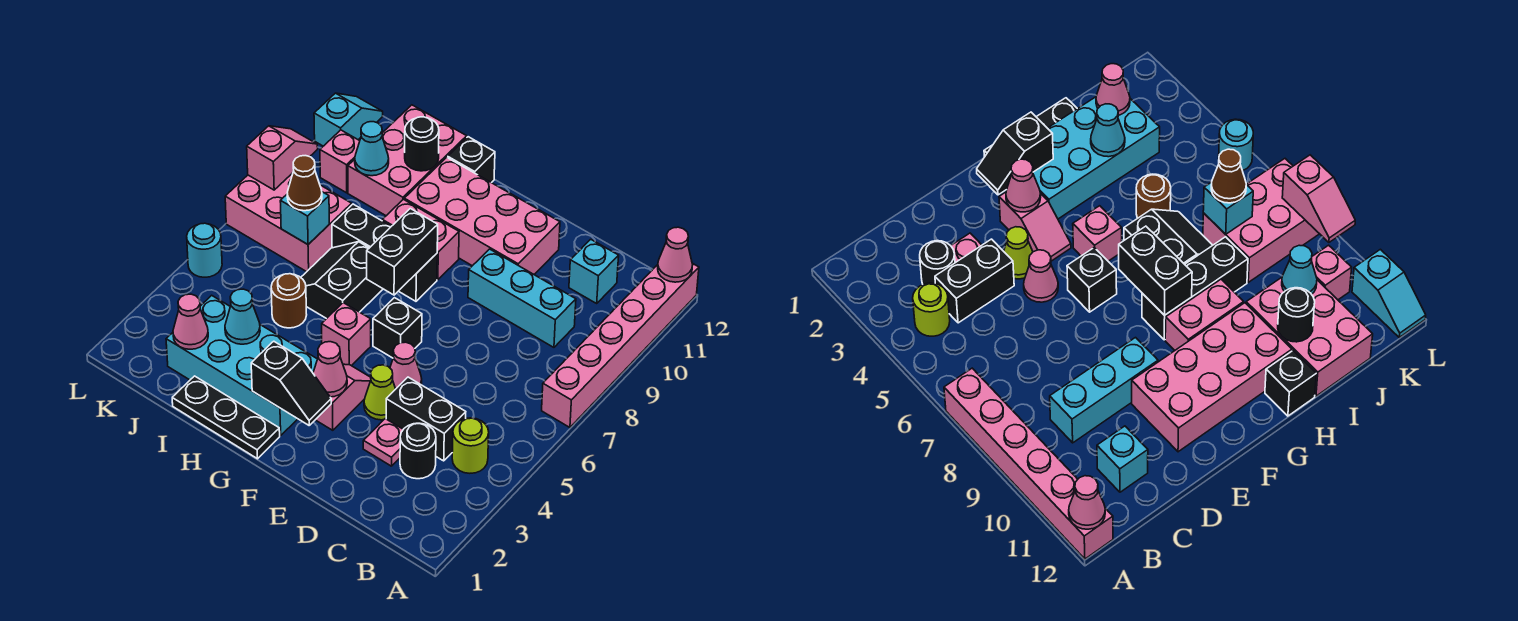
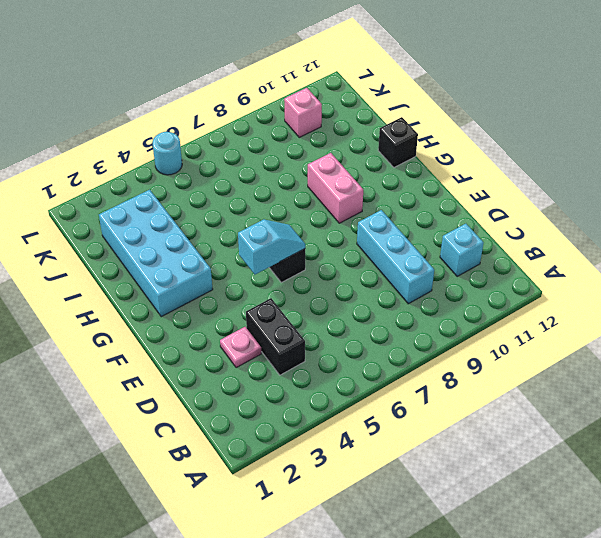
cyan slope F5:F6 level 2 top 5 -> cyan slope L11:L12 level 1 top 11
none -> pink brick A7:A12 level 1
none -> lime round brick B4 level 1
none -> black round brick C3 level 1
none -> lime cone E4 level 1

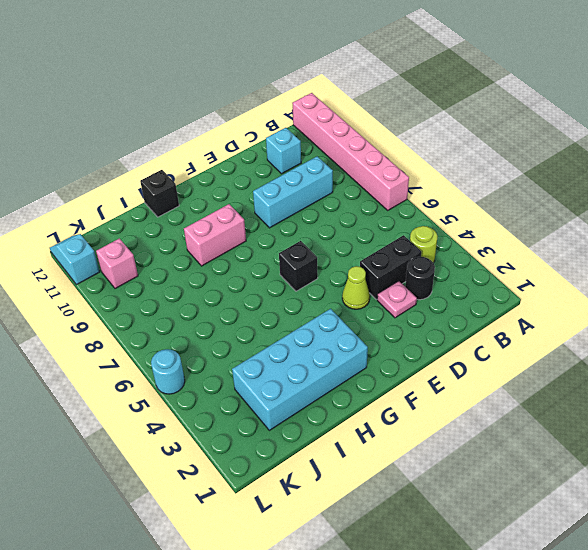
none -> pink cone E5 level 1
none -> pink brick E10:H11 level 1
none -> pink slope F3:F4 level 1 top 3
none -> black plate G1:I1 level 1

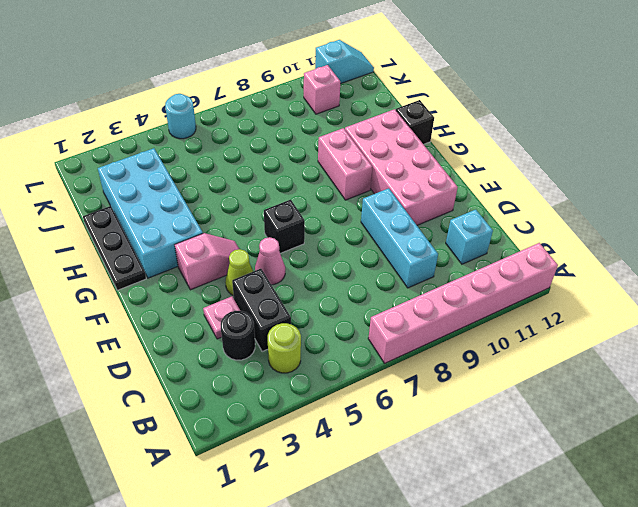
none -> pink brick G5 level 1
none -> black brick G8:I8 level 1
none -> black slope H6:I7 level 1 top H
none -> brown round brick I5 level 1

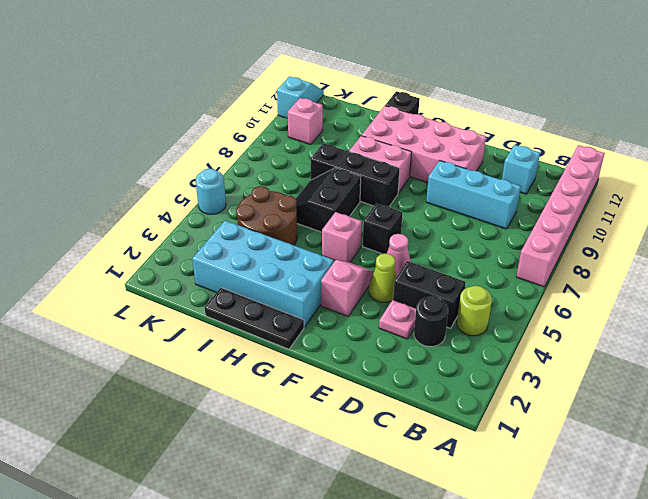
brown round brick I4:J5 level 1 -> brown round brick I5 level 1
none -> pink brick I10:J12 level 1
none -> pink brick J7:L8 level 1
none -> pink cone A12 level 2
none -> black slope F2:G2 level 2 top G

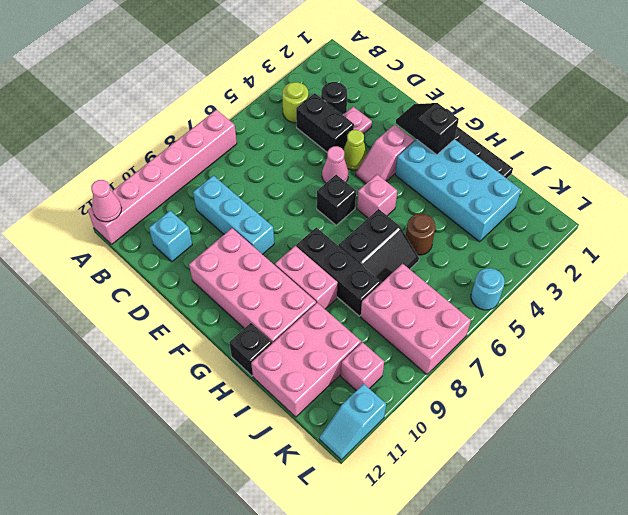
none -> pink cone F3 level 2
none -> black brick G7:G8 level 2
none -> cyan cone I3 level 2
none -> black round brick I11 level 2

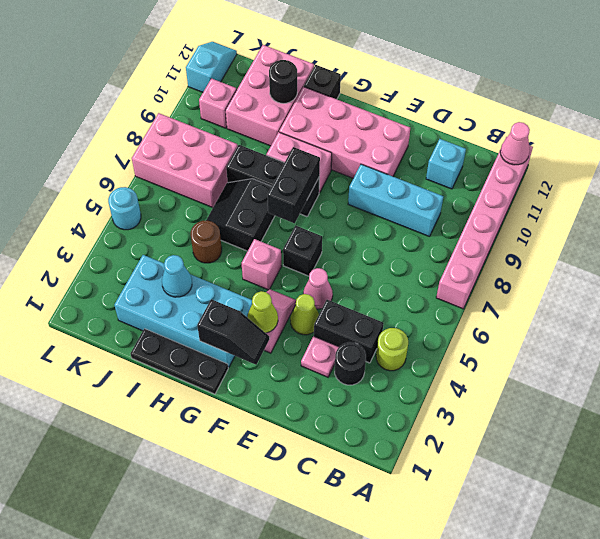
lime cone F3 level 2 -> pink cone F3 level 2
none -> pink cone J2 level 2
none -> cyan brick J7 level 2
none -> cyan cone J10 level 2
none -> pink slope L8:L9 level 2 top 8

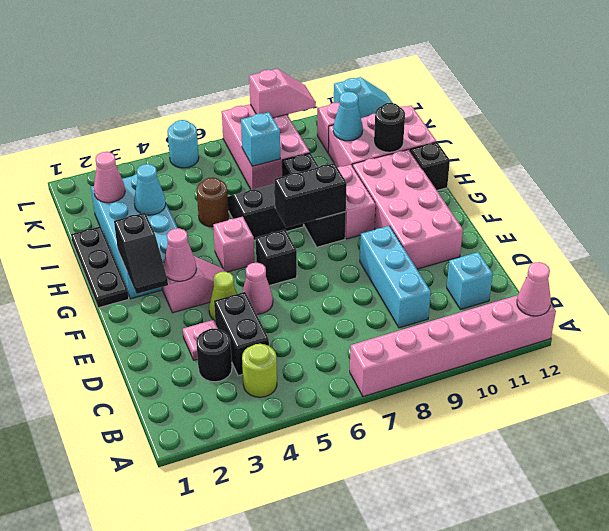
none -> brown cone J7 level 3

